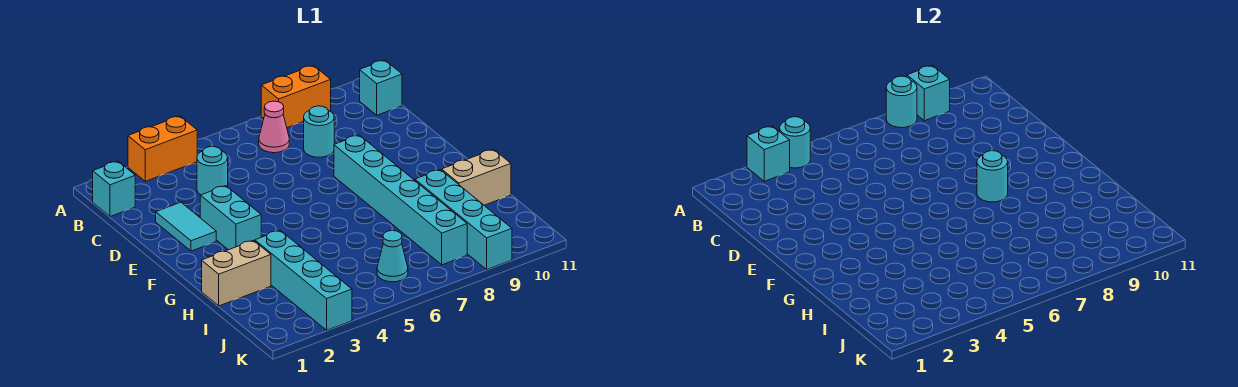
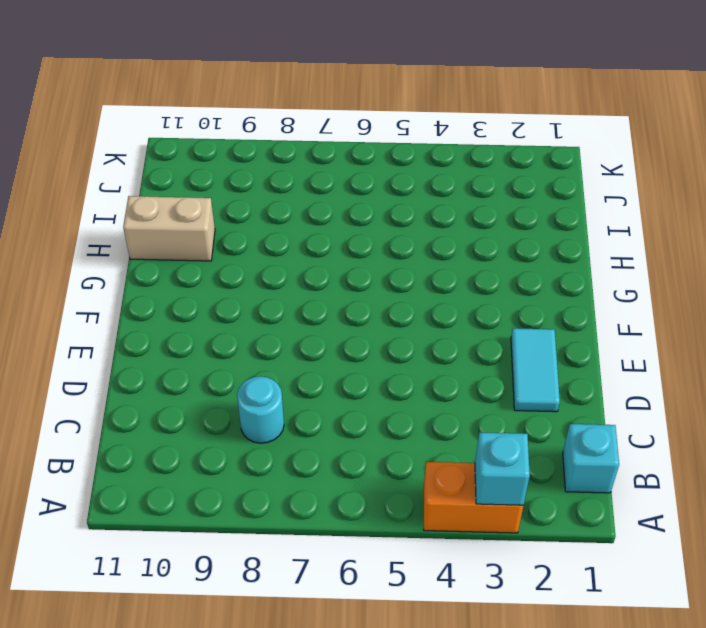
none -> orange brick A8:A9 level 1
none -> pink cone B7 level 1
none -> cyan brick B11 level 1

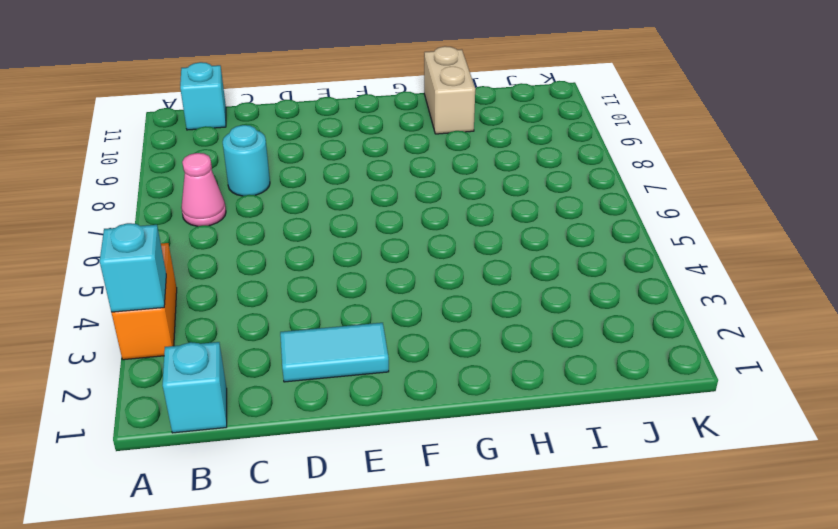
none -> orange brick A8:A9 level 1
none -> cyan round brick C4 level 1
none -> cyan brick E3:F3 level 1

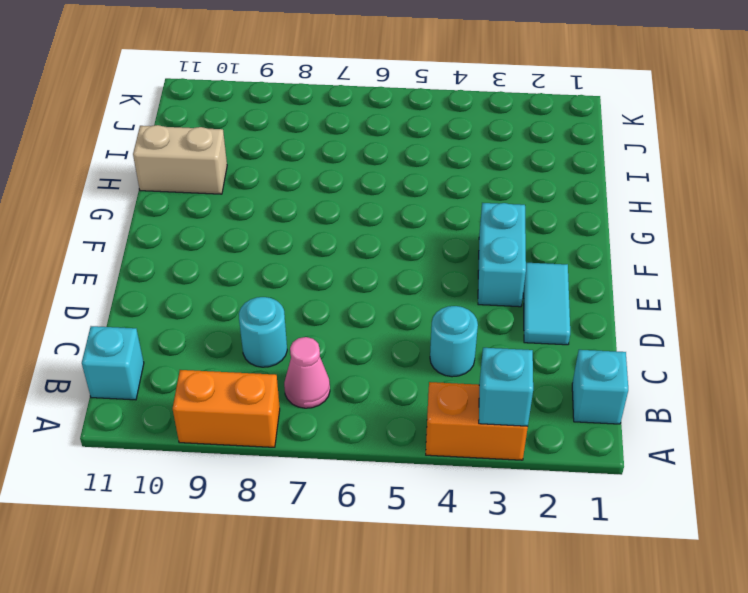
none -> cyan brick E8:J8 level 1
none -> tan brick H1:H2 level 1
none -> cyan brick H3:K3 level 1

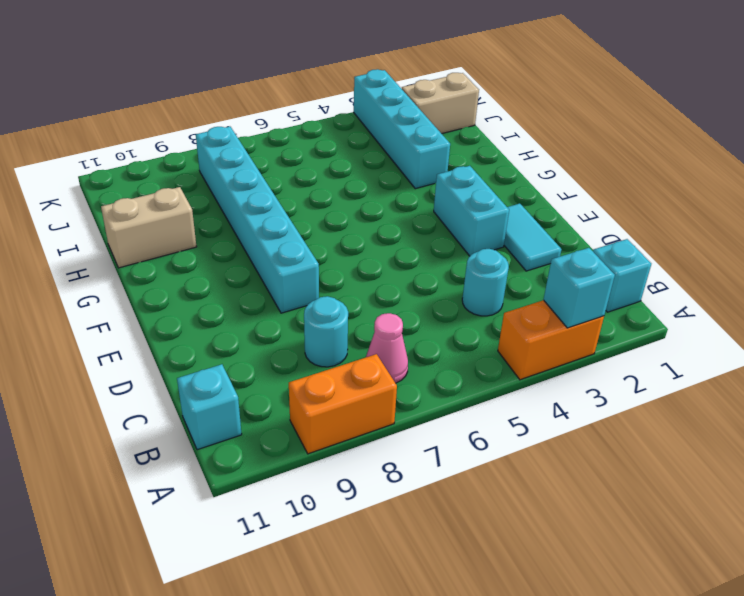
tan brick J1:J2 level 1 -> tan brick H1:H2 level 1
none -> cyan brick H9:K9 level 1
none -> cyan cone J6 level 1
none -> cyan round brick A4 level 2

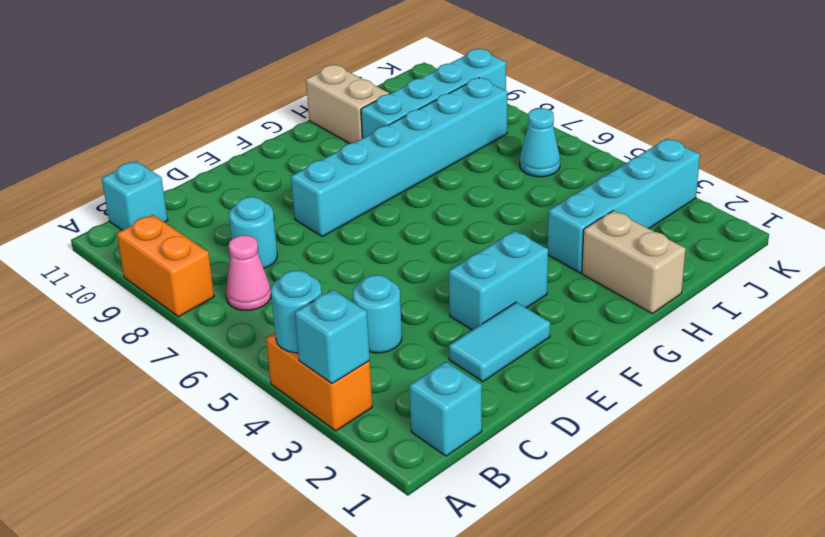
none -> cyan round brick A8 level 2
none -> cyan brick A9 level 2
none -> cyan round brick F8 level 2

